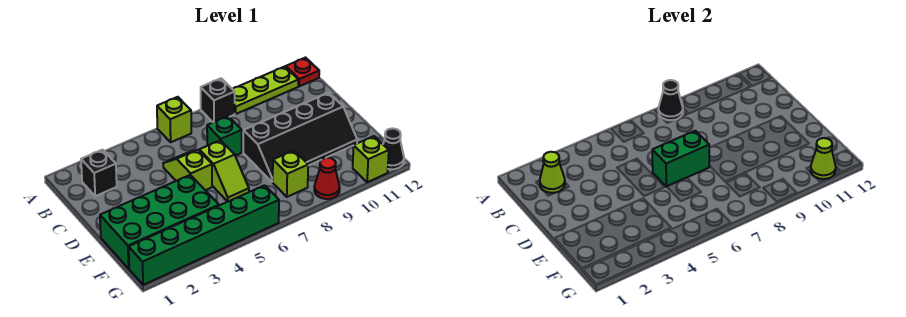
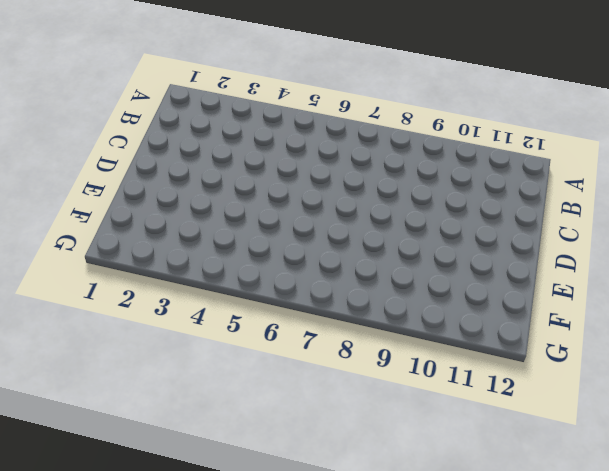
none -> lime brick A6 level 1
none -> black brick A8 level 1
none -> lime plate A9:A11 level 1

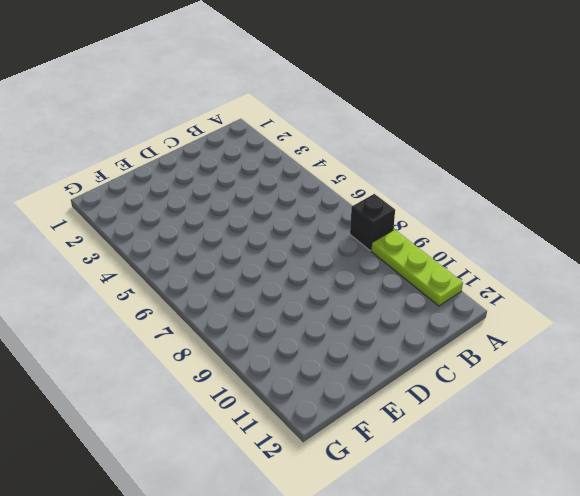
none -> lime brick A6 level 1
none -> red plate A12 level 1
none -> black brick B2 level 1

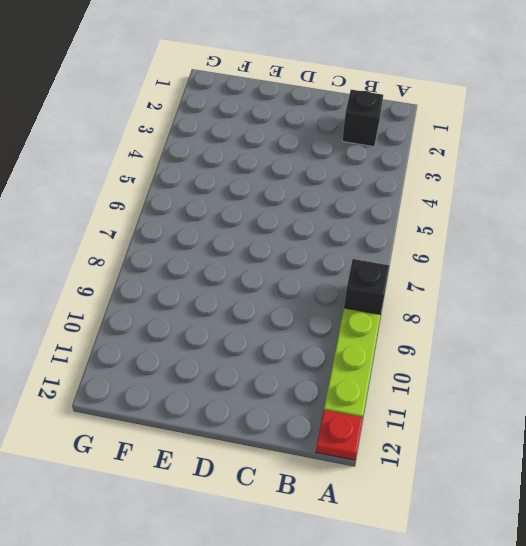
none -> lime brick A6 level 1
none -> lime slope C5:D5 level 1 top D
none -> green brick C7 level 1

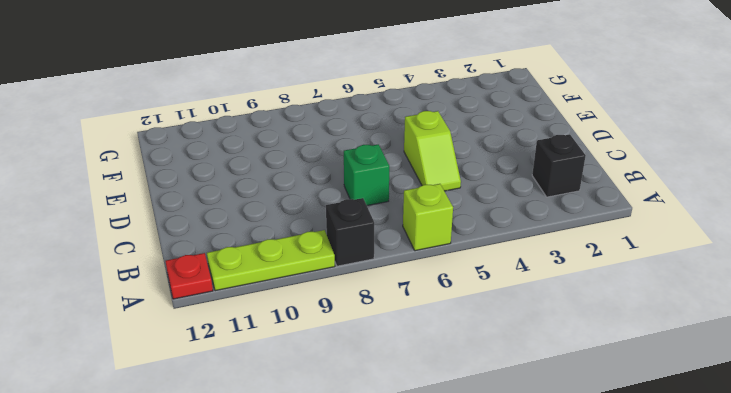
none -> lime slope D6:E6 level 1 top D
none -> black slope D8:E11 level 1 top D
none -> green brick E1:F4 level 1

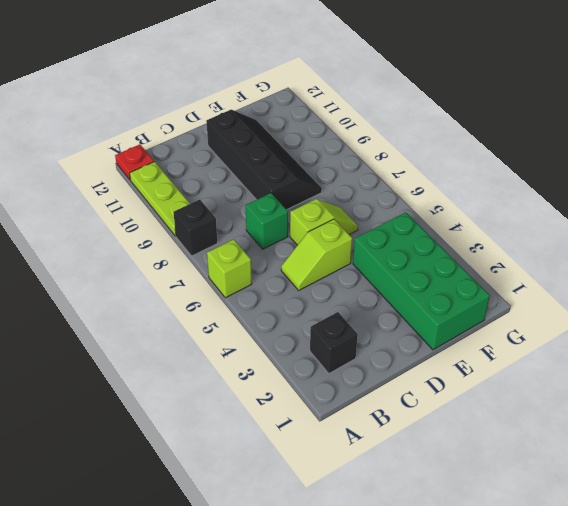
none -> lime brick F8 level 1
none -> green brick G1:G6 level 1
none -> red cone G9 level 1

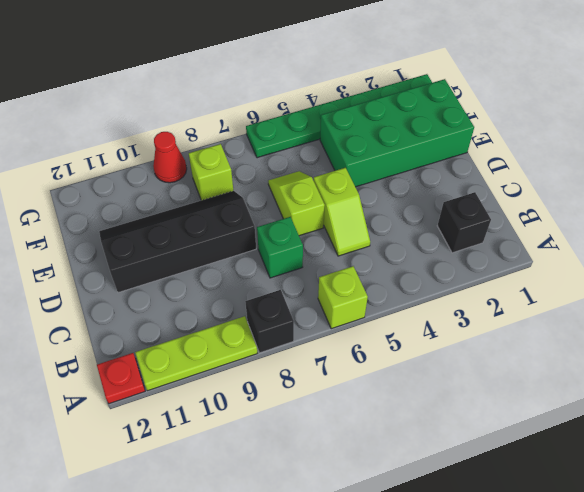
green plate G1:G6 level 1 -> green brick G1:G6 level 1
none -> lime brick G11 level 1
none -> black cone G12 level 1
none -> black cone A8 level 2

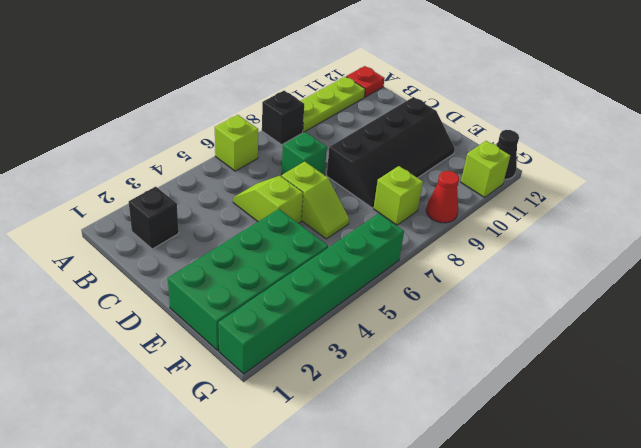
none -> black cone A8 level 2
none -> lime cone B2 level 2
none -> green brick D6:D7 level 2

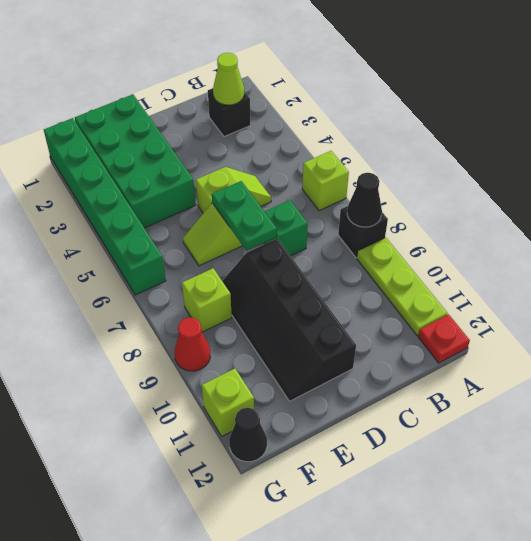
green plate D6:D7 level 2 -> green brick D6:D7 level 2
none -> lime cone G11 level 2

